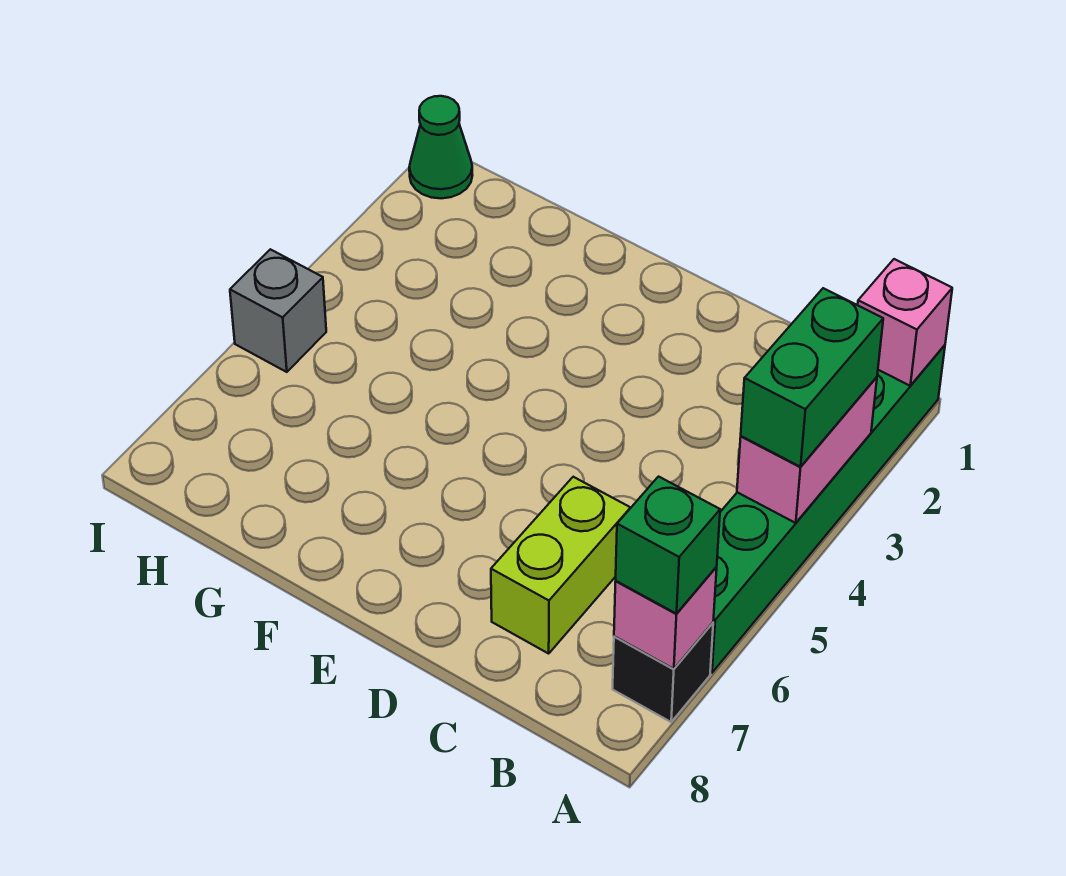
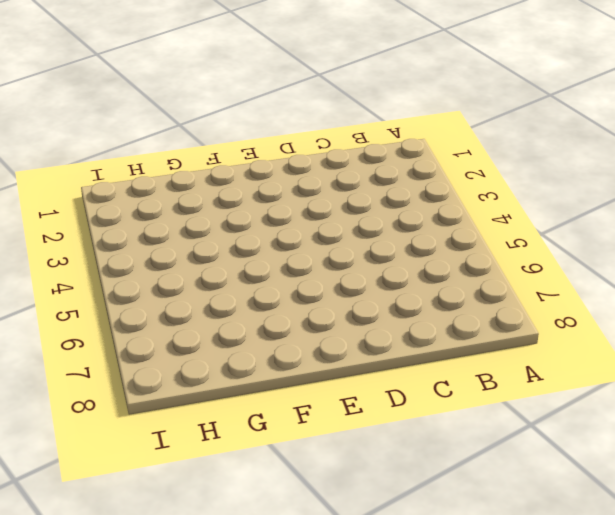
none -> green brick A1:A6 level 1
none -> black brick A7 level 1

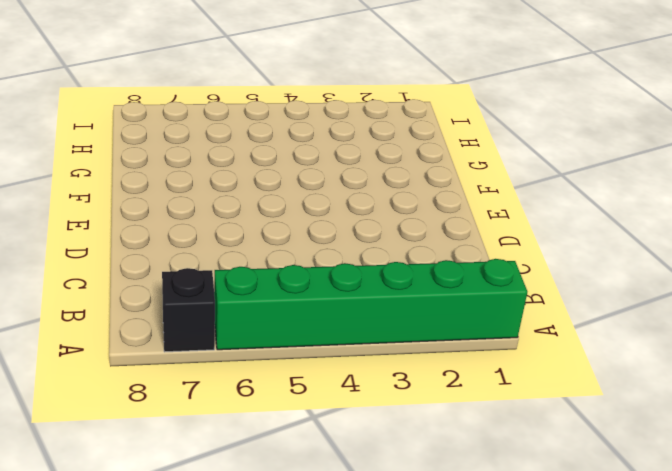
none -> lime brick C6:C7 level 1
none -> green cone I1 level 1

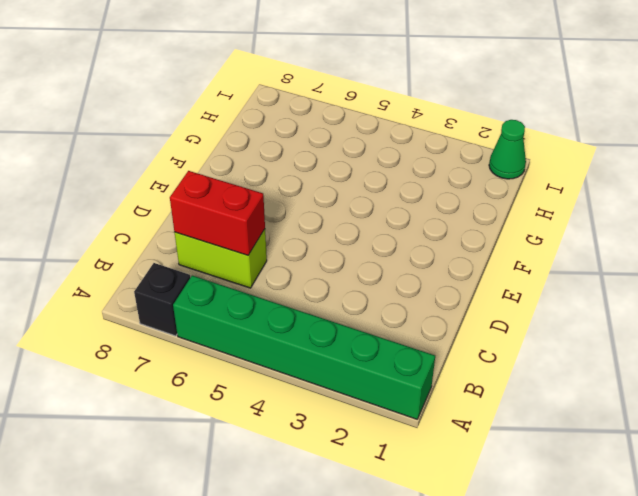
red brick C6:C7 level 2 -> none
none -> grey brick I5 level 1
none -> pink brick A1 level 2

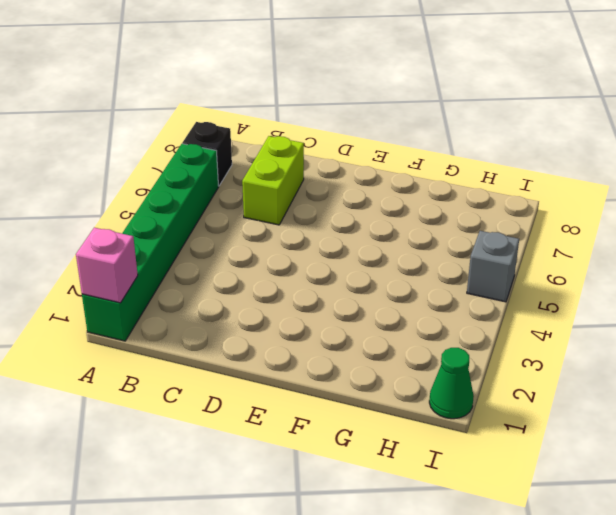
none -> pink brick A3:A4 level 2
none -> pink brick A7 level 2

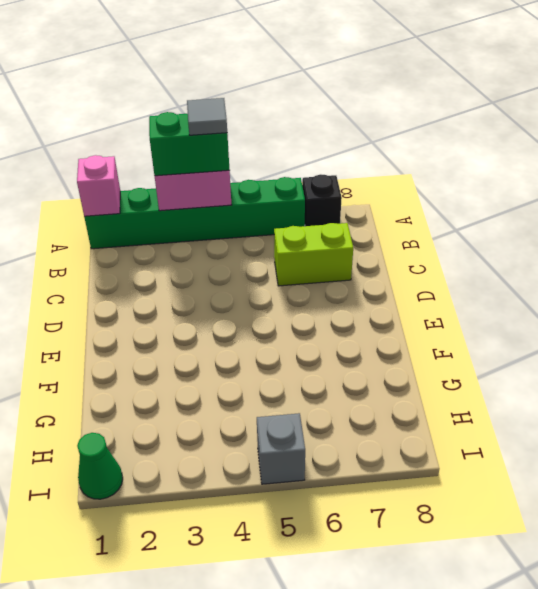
grey tile A4 level 4 -> none
none -> pink brick A7 level 2
none -> green brick A7 level 3

